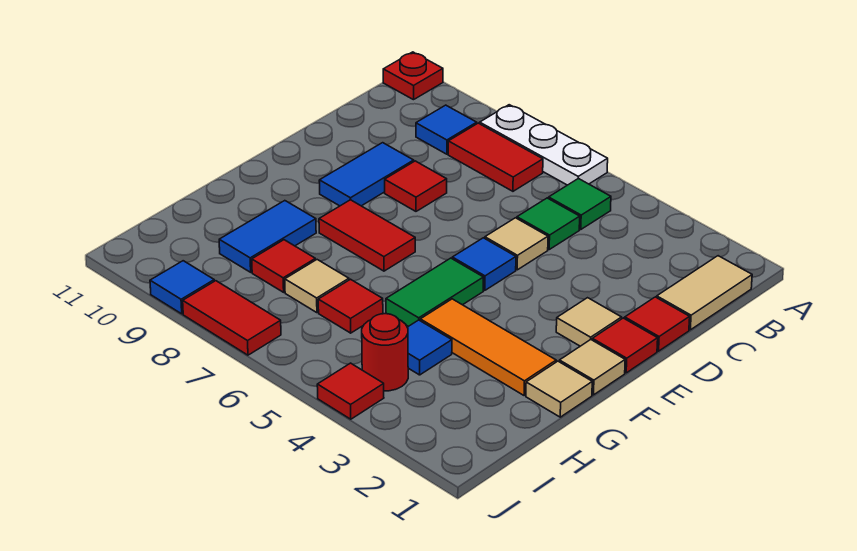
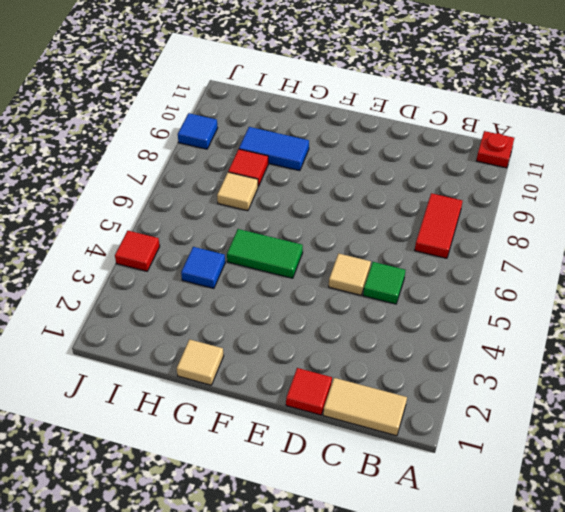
none -> white plate A6:A8 level 1
none -> green tile B5 level 1
none -> blue tile B9 level 1

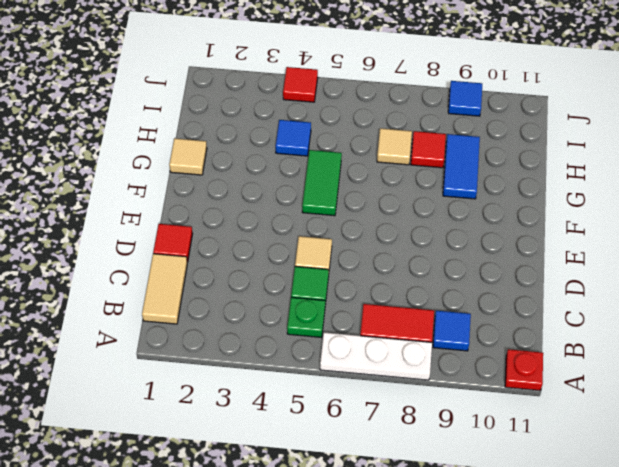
green plate B5 level 1 -> green tile B5 level 1
none -> red tile D8 level 1
none -> blue tile D9:E9 level 1
none -> red tile E1 level 1

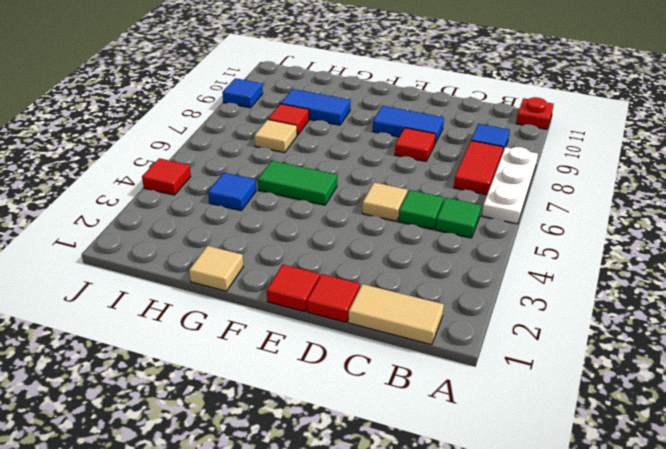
none -> tan tile E2 level 1
none -> blue tile E5 level 1
none -> tan tile F1 level 1

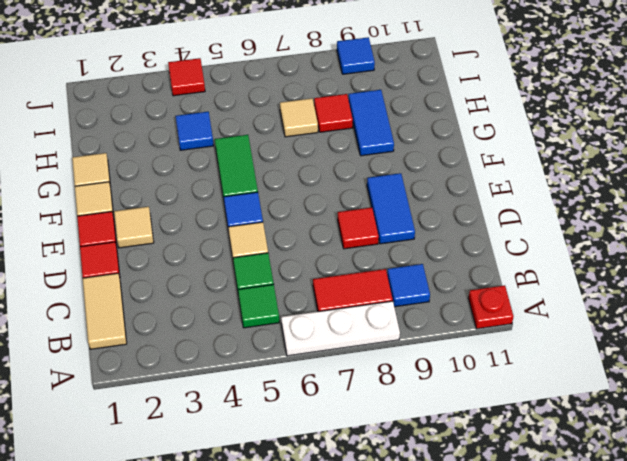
none -> red tile F7:F8 level 1
none -> orange tile G2:G4 level 1
none -> red tile H6 level 1

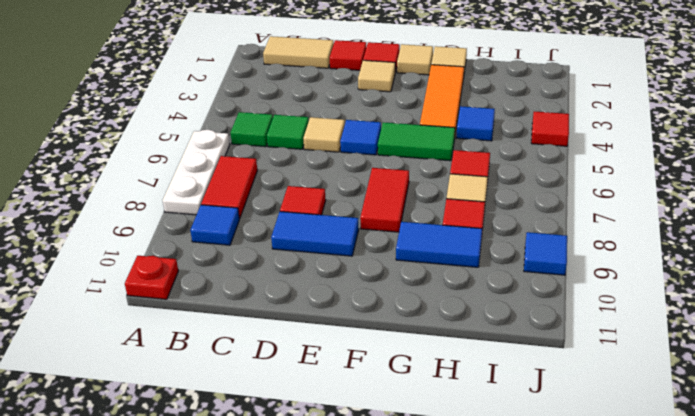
none -> red round brick I4 level 1
none -> red tile J7:J8 level 1

